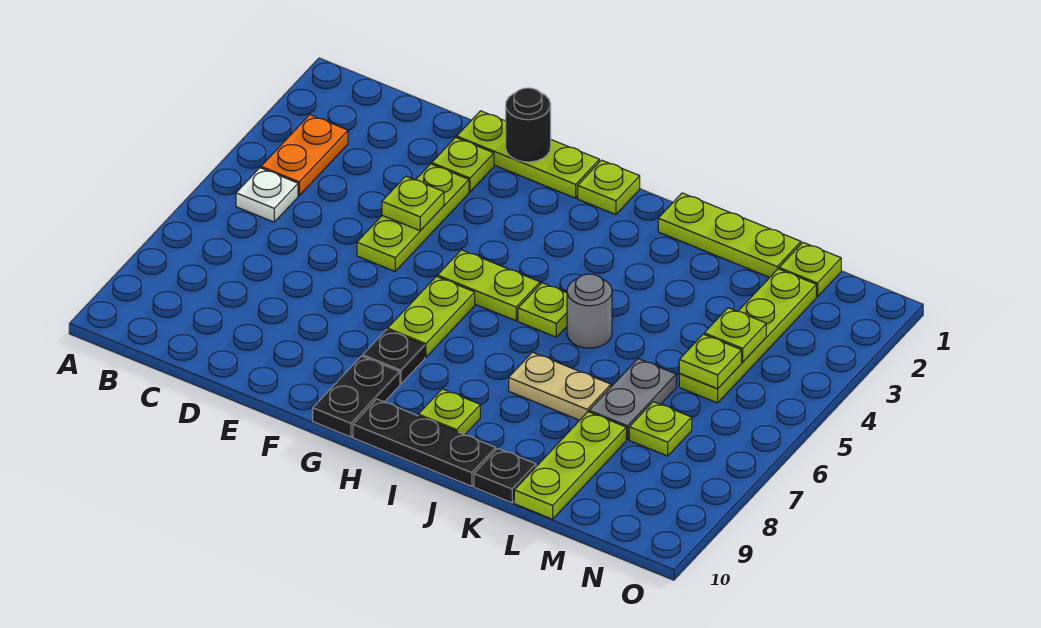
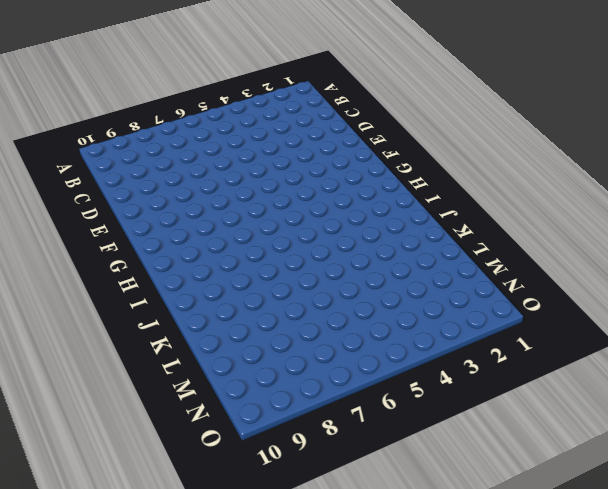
none -> orange plate B3:B4 level 1
none -> white plate B5 level 1
none -> lime plate E1:G1 level 1

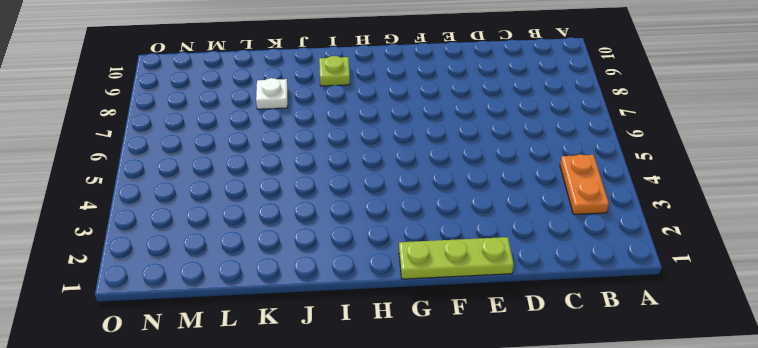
white plate K8 level 1 -> white plate B5 level 1
none -> lime plate E2 level 1
none -> lime plate E3:E5 level 1
none -> lime plate G5:H5 level 1

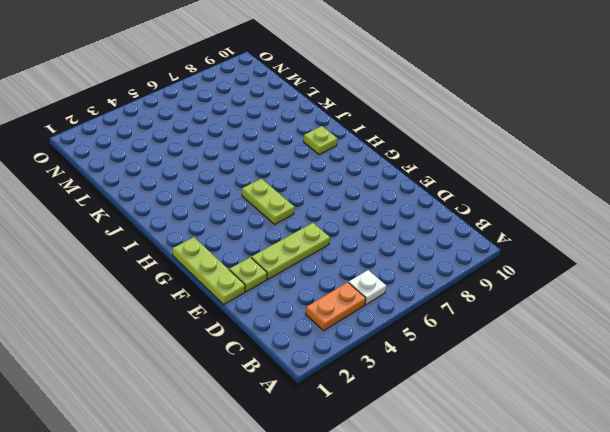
none -> lime plate G6:G7 level 1
none -> black plate G8 level 1
none -> black plate G9:G10 level 1

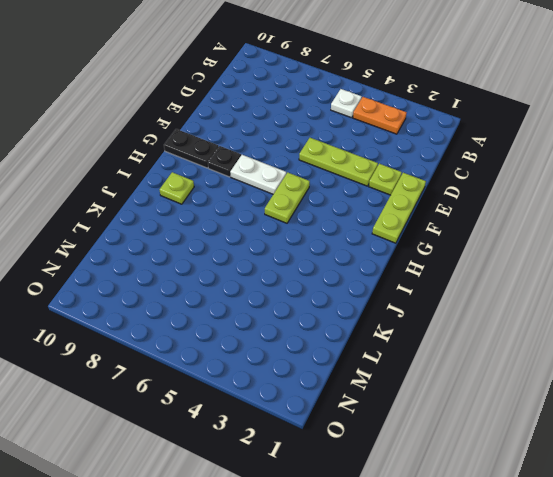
white plate G6:G7 level 1 -> lime plate G6:G7 level 1
none -> lime plate H1 level 1
none -> black plate H10:J10 level 1
none -> lime plate I5 level 1

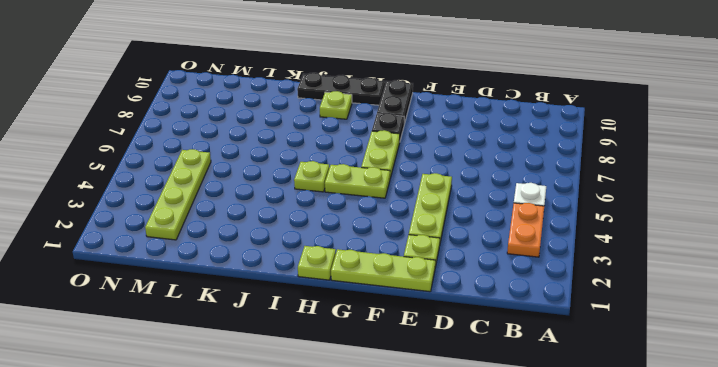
none -> lime plate J1:L1 level 1
none -> grey round brick J5 level 1
none -> tan plate J7:K7 level 1

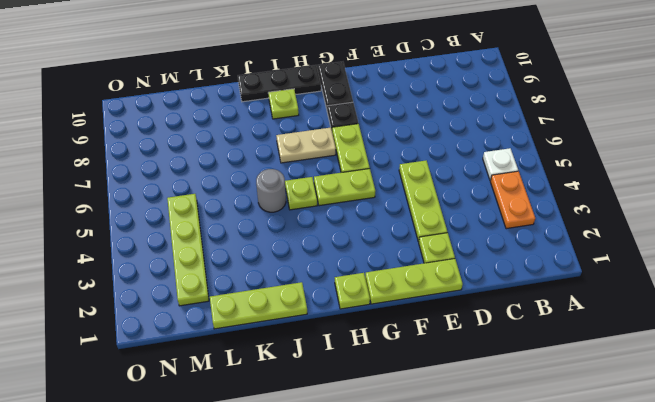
tan plate H7:I7 level 1 -> tan plate J7:K7 level 1
none -> black plate K10 level 1
none -> grey plate L6:L7 level 1
none -> lime plate L8:L10 level 1

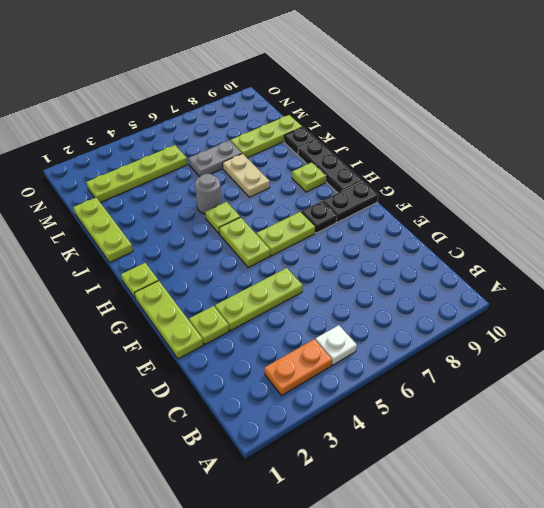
none -> lime plate M1 level 1
none -> lime plate M7 level 1
none -> lime plate E4 level 2

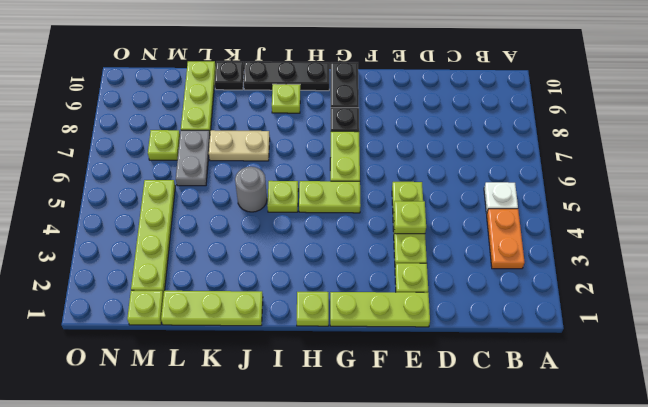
none -> black round brick F1 level 2
none -> lime plate M4 level 2
none -> lime plate M5 level 2

